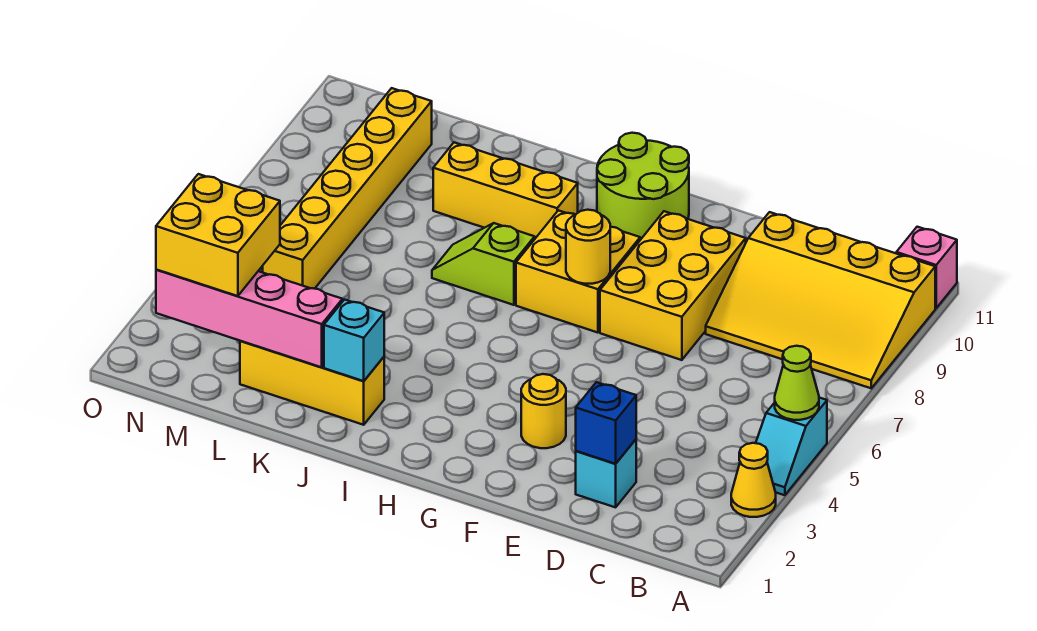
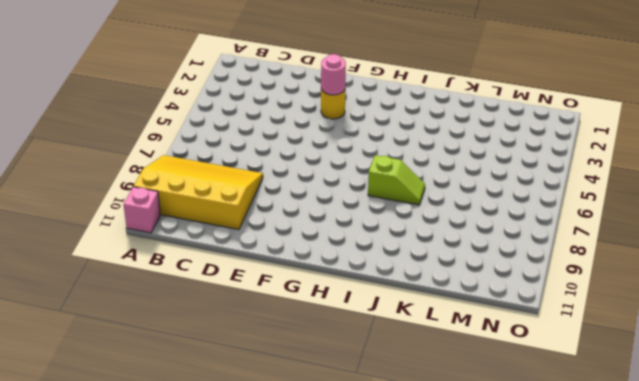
pink round brick F3 level 2 -> none
none -> yellow cone A3 level 1
none -> cyan slope A4:A5 level 1 top 5
none -> cyan brick D2 level 1

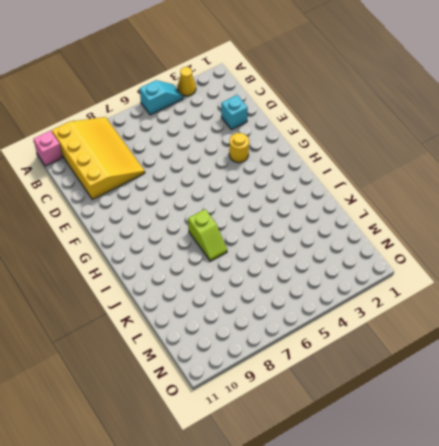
none -> yellow brick E7:F9 level 1
none -> yellow brick G7:H8 level 1
none -> lime round brick G10:H11 level 1

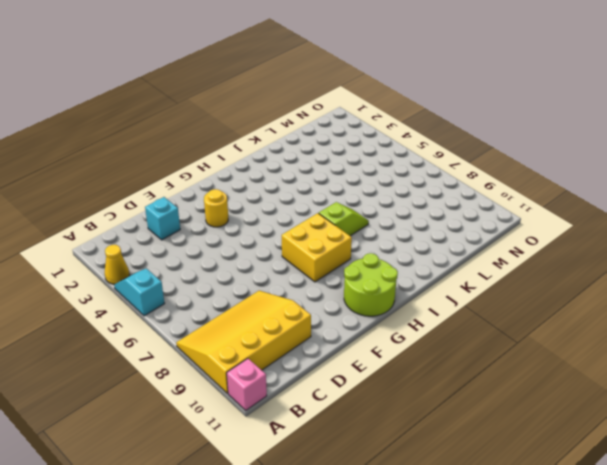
none -> yellow brick E7:F9 level 1
none -> yellow brick I9:K9 level 1
none -> yellow brick J2:L2 level 1

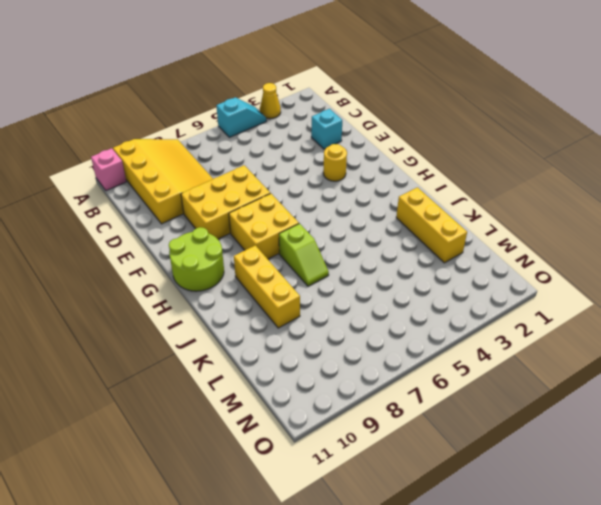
none -> yellow brick M5:M10 level 1
none -> lime cone A5 level 2
none -> blue brick D2 level 2

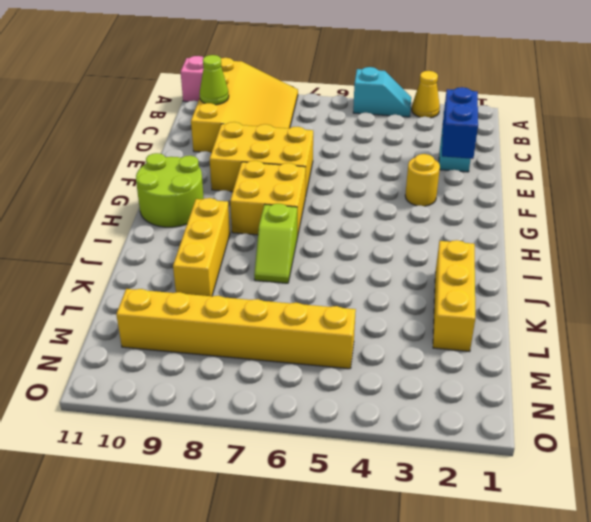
lime cone C10 level 2 -> lime cone A5 level 2
blue brick D2:E2 level 2 -> blue brick D2 level 2
none -> yellow round brick G7 level 2
none -> cyan brick J2 level 2
none -> pink brick K2:N2 level 2

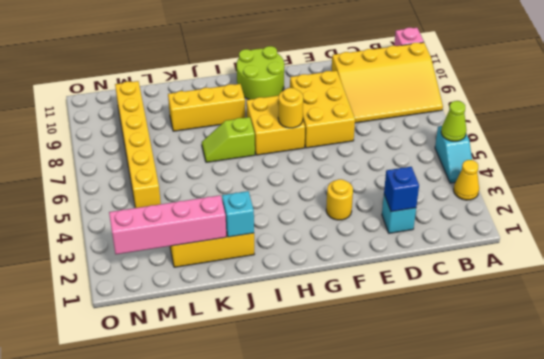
none -> yellow brick M2:N3 level 3

